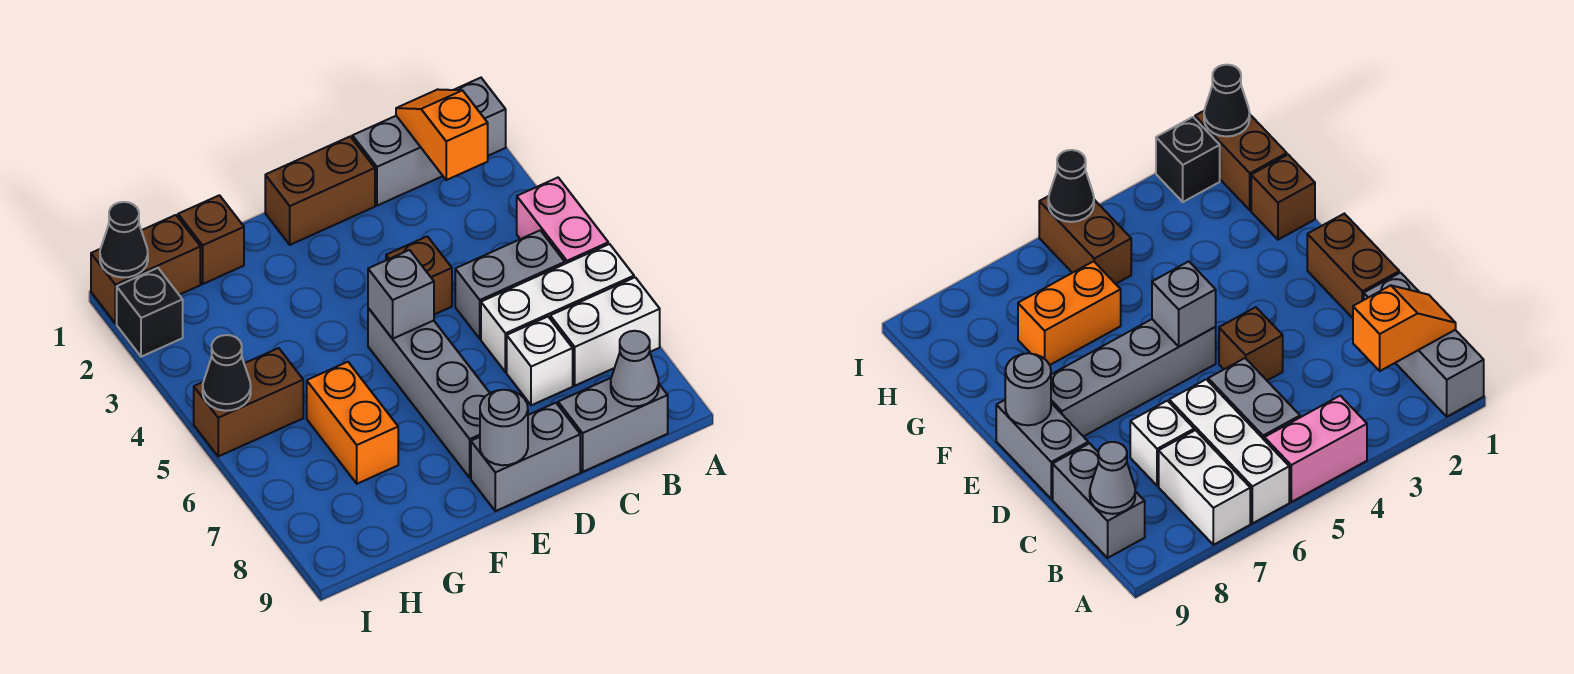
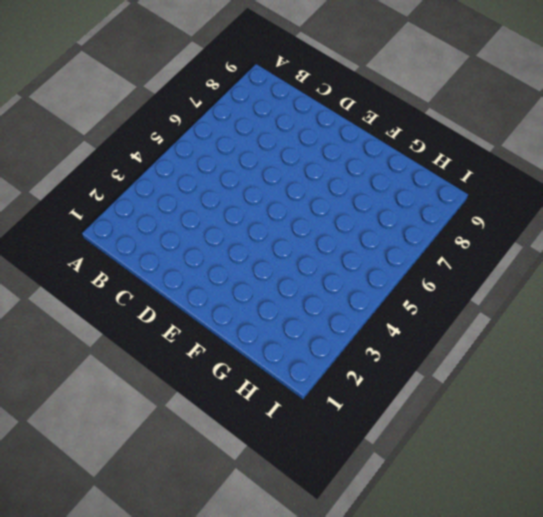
none -> grey brick A1:C1 level 1
none -> pink brick A4:A5 level 1
none -> white brick A6:C6 level 1

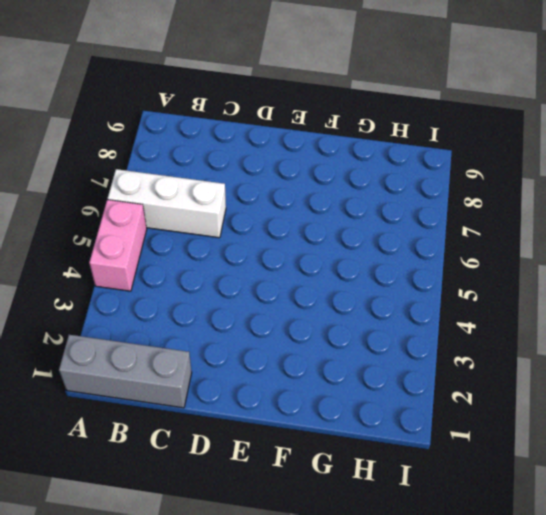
none -> white brick A7:B7 level 1
none -> grey brick B5:C5 level 1
none -> grey brick B9:C9 level 1

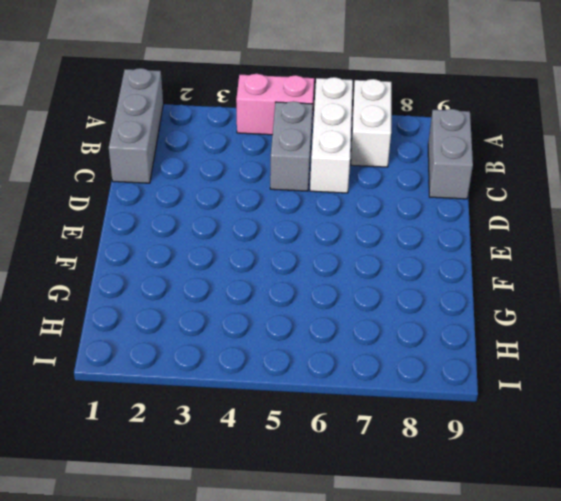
none -> white brick C7 level 1
none -> brown brick D1:E1 level 1
none -> brown brick D4 level 1

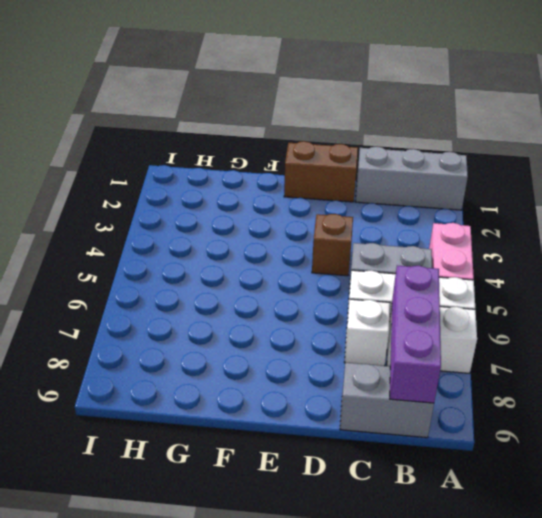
purple brick B7:B9 level 2 -> grey cone B9 level 2
none -> grey brick D9:E9 level 1
none -> grey brick E5:E8 level 1
none -> brown brick G1 level 1

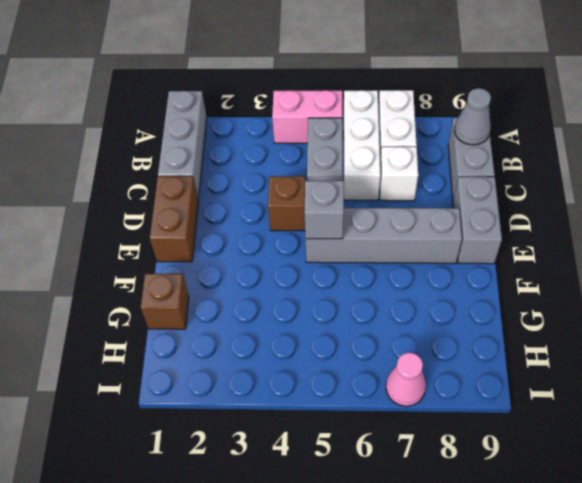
pink cone I7 level 1 -> none
none -> orange brick G6:G7 level 1
none -> brown brick H1:I1 level 1
none -> brown brick H5:I5 level 1

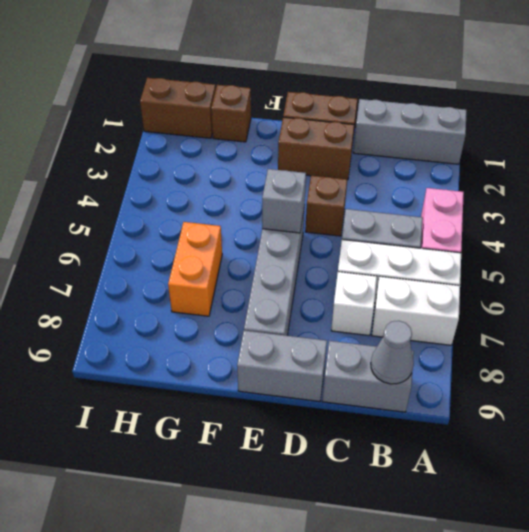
brown brick D2:E2 level 1 -> brown brick H5:I5 level 1
none -> black brick I2 level 1
none -> orange slope B1:B2 level 2 top 2
none -> grey round brick E9 level 2

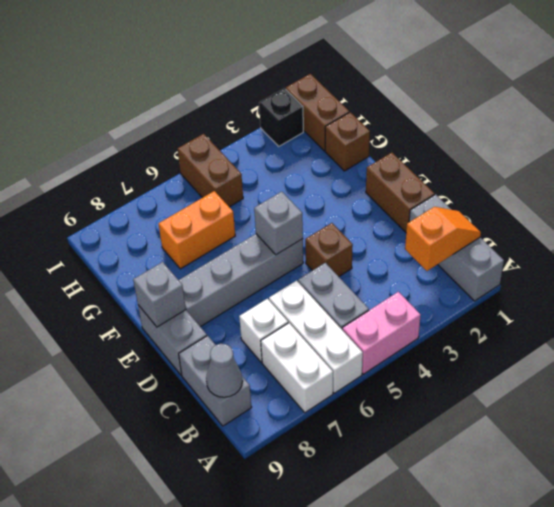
grey brick E9 level 2 -> grey round brick E9 level 2
none -> black cone I1 level 2
none -> black cone I5 level 2

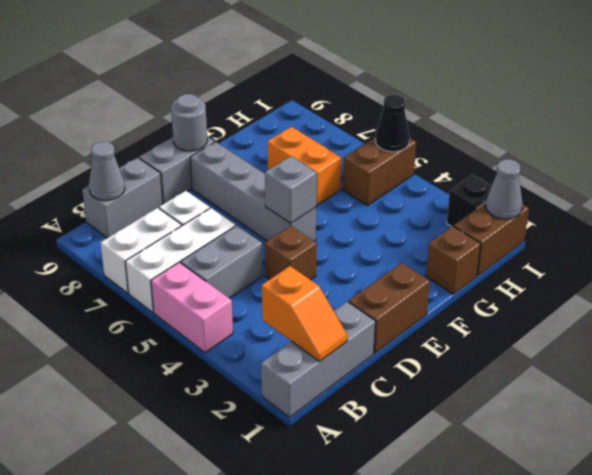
grey cone I1 level 2 -> black cone I1 level 2

